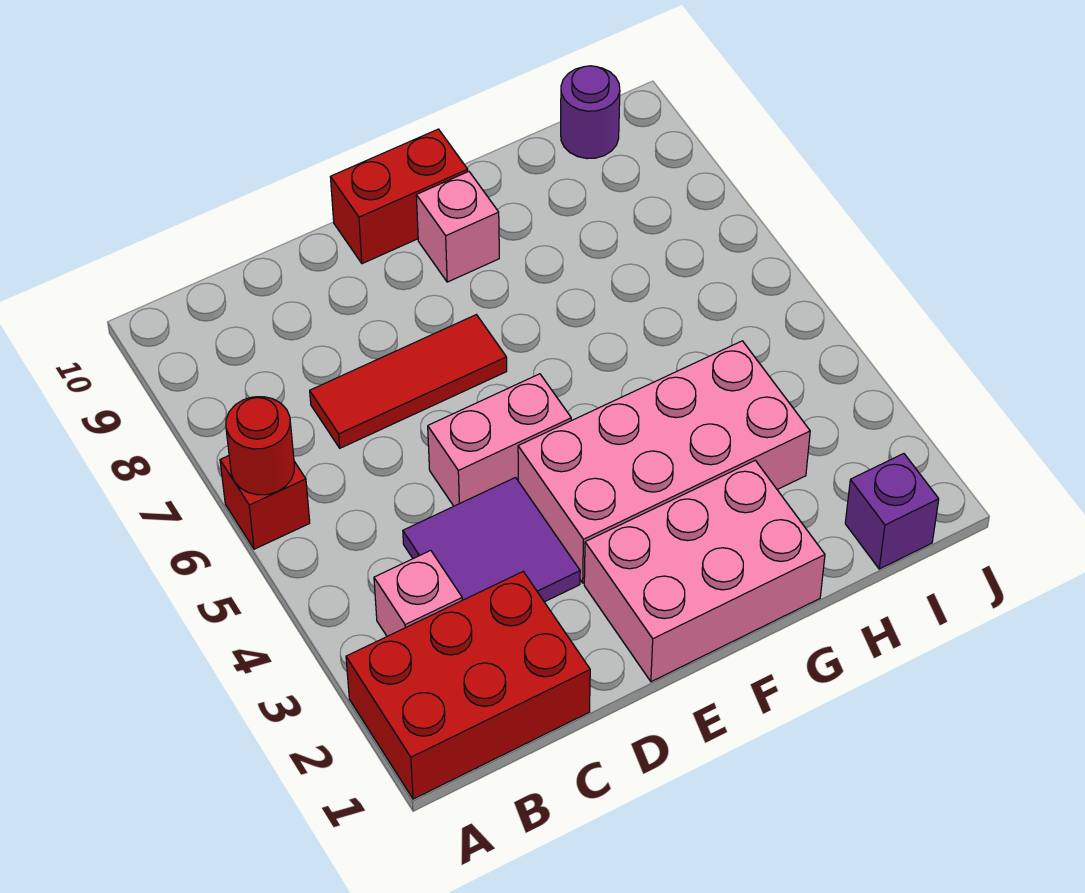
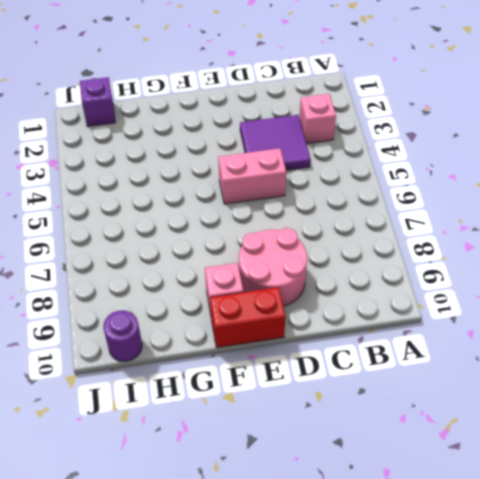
pink round brick D8:E9 level 1 -> none
none -> red brick A1:C2 level 1
none -> red brick A6 level 1
none -> red tile C7:E7 level 1

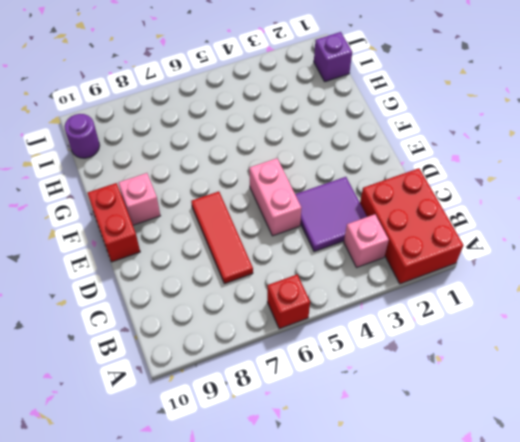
none -> pink brick E1:G2 level 1
none -> pink brick E3:H4 level 1
none -> red round brick A6 level 2

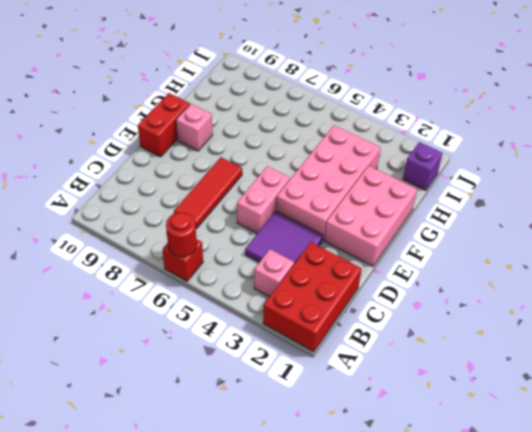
none -> purple round brick I10 level 1

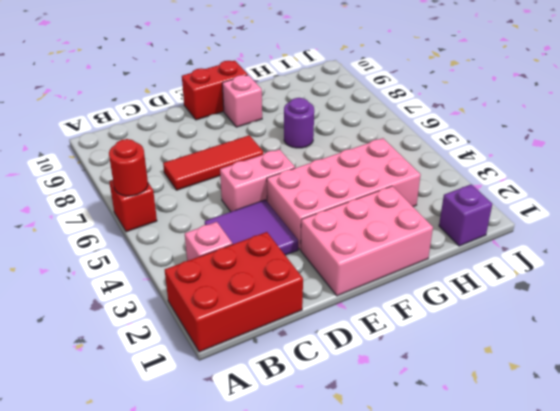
purple round brick G7 level 1 -> purple round brick I10 level 1

